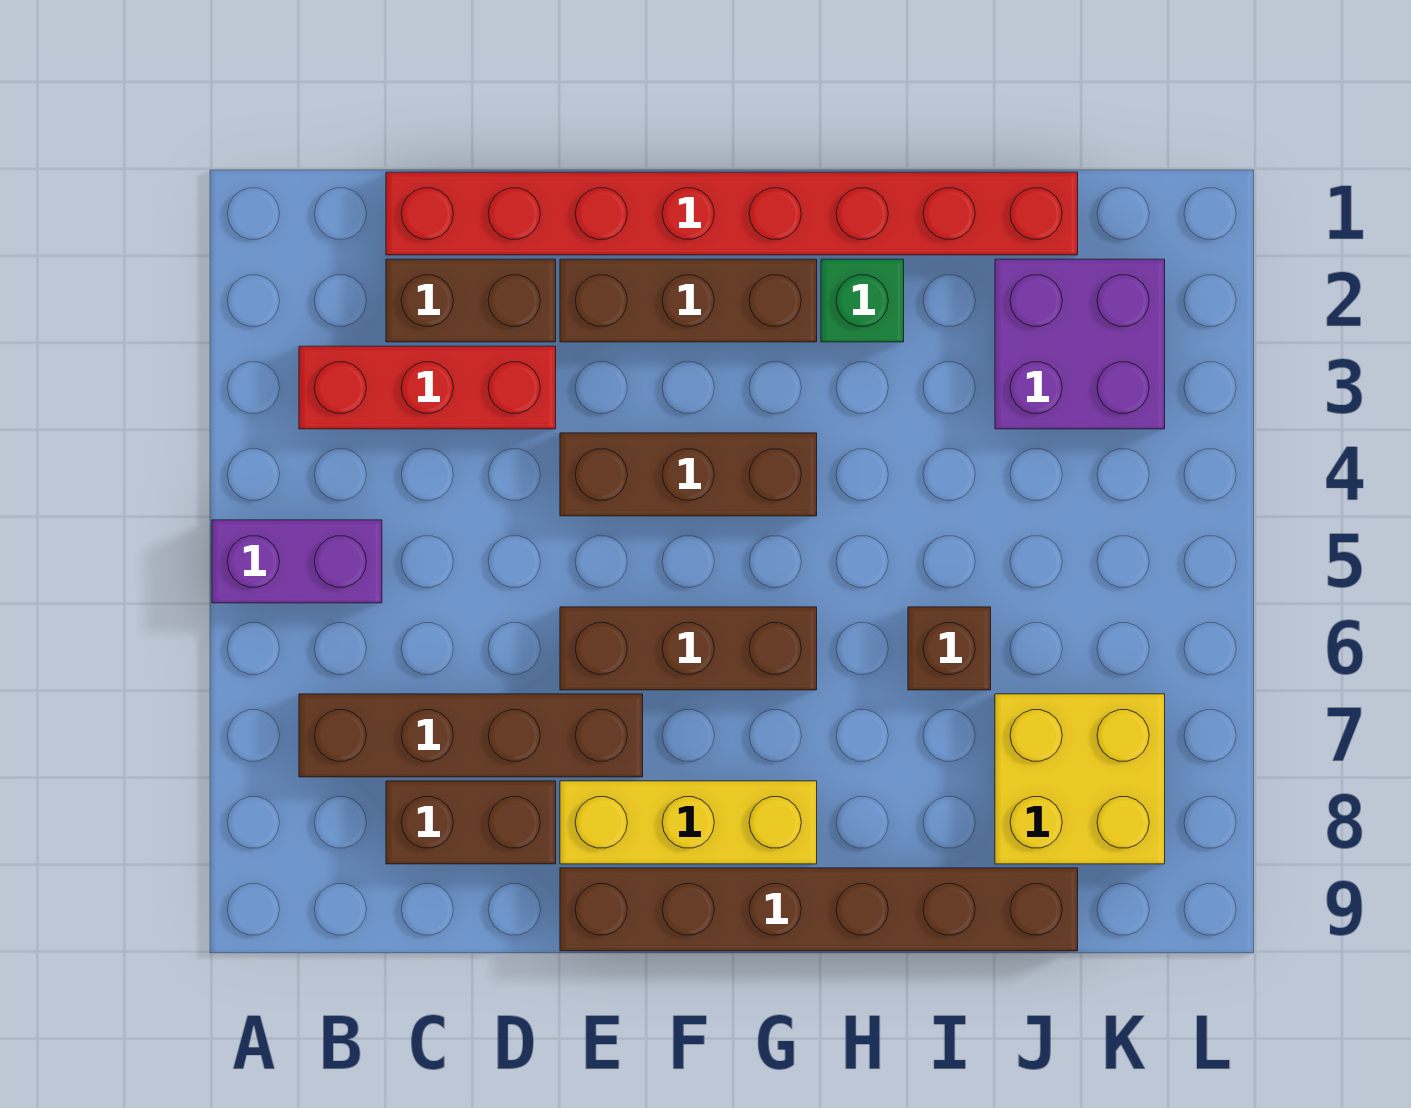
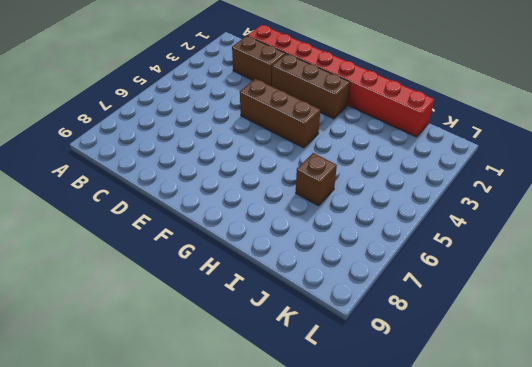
none -> purple brick A5:B5 level 1
none -> red brick B3:D3 level 1
none -> brown brick B7:E7 level 1

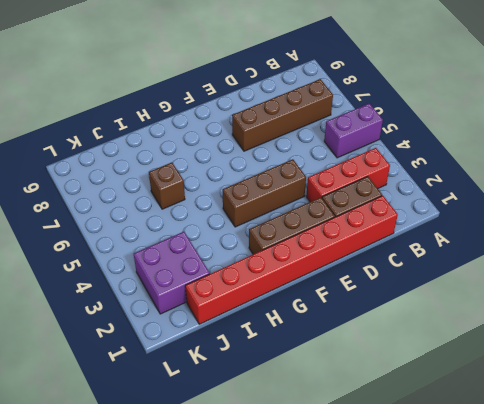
none -> brown brick C8:D8 level 1
none -> brown brick E6:G6 level 1
none -> yellow brick E8:G8 level 1

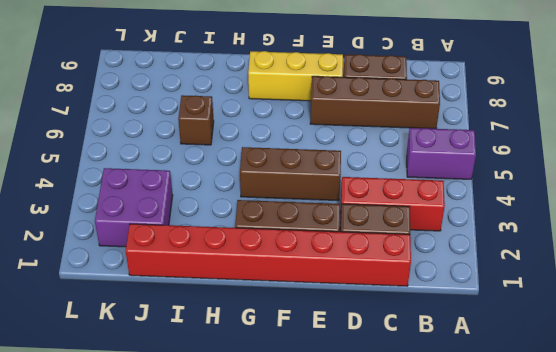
none -> brown brick E6:G6 level 1
none -> brown brick E9:J9 level 1
none -> green brick H2 level 1

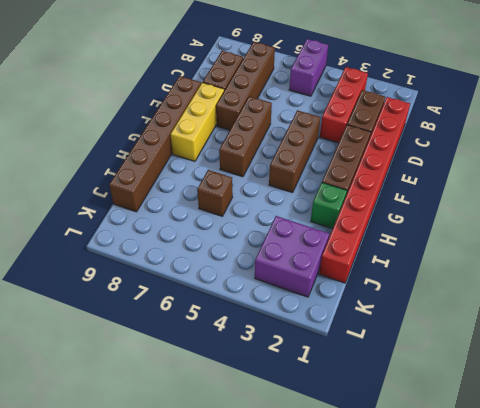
none -> yellow brick J7:K8 level 1

